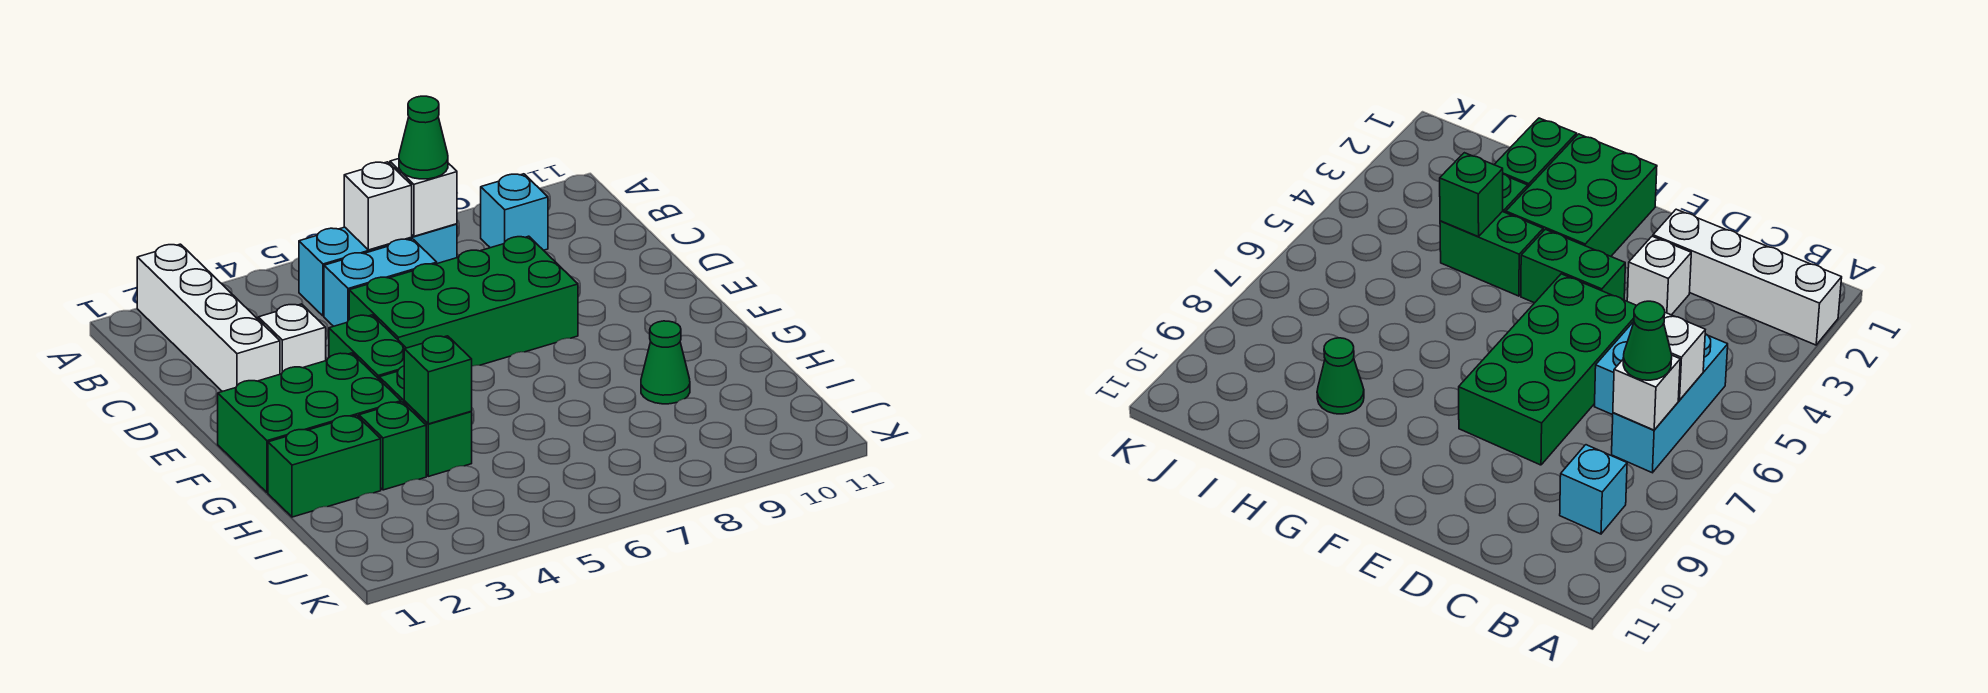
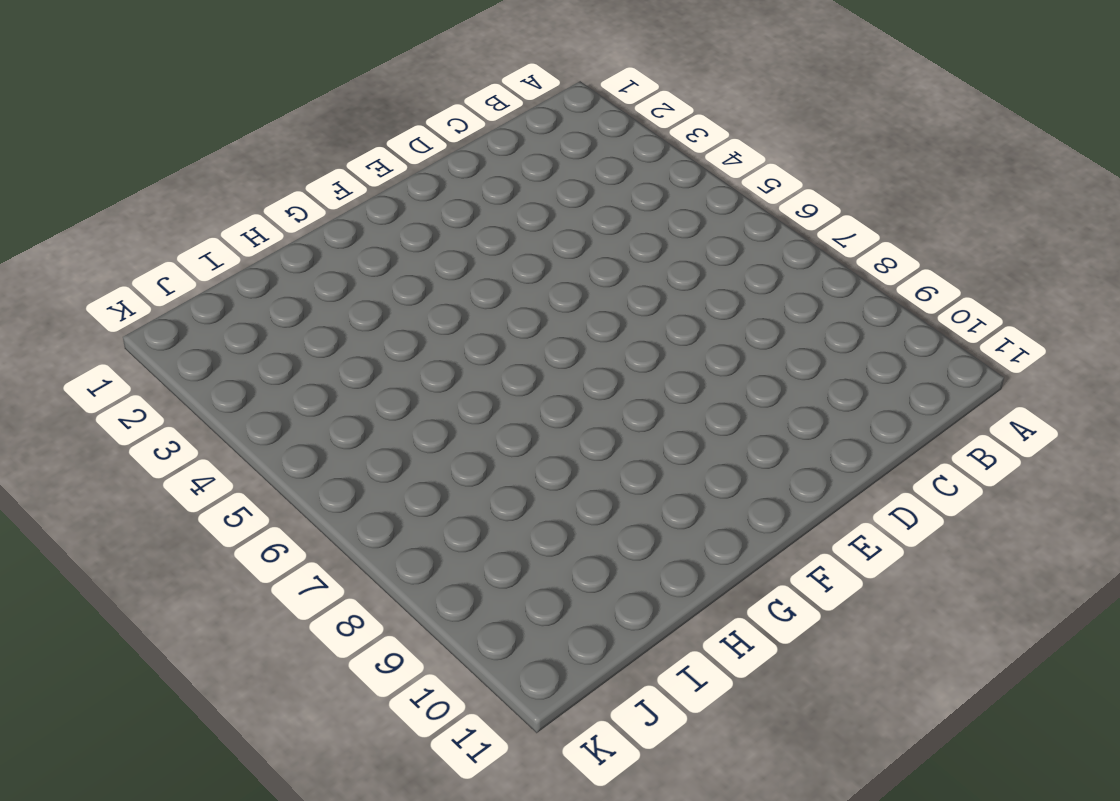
none -> white brick A2:D2 level 1
none -> cyan brick B5:B7 level 1
none -> cyan brick B9 level 1

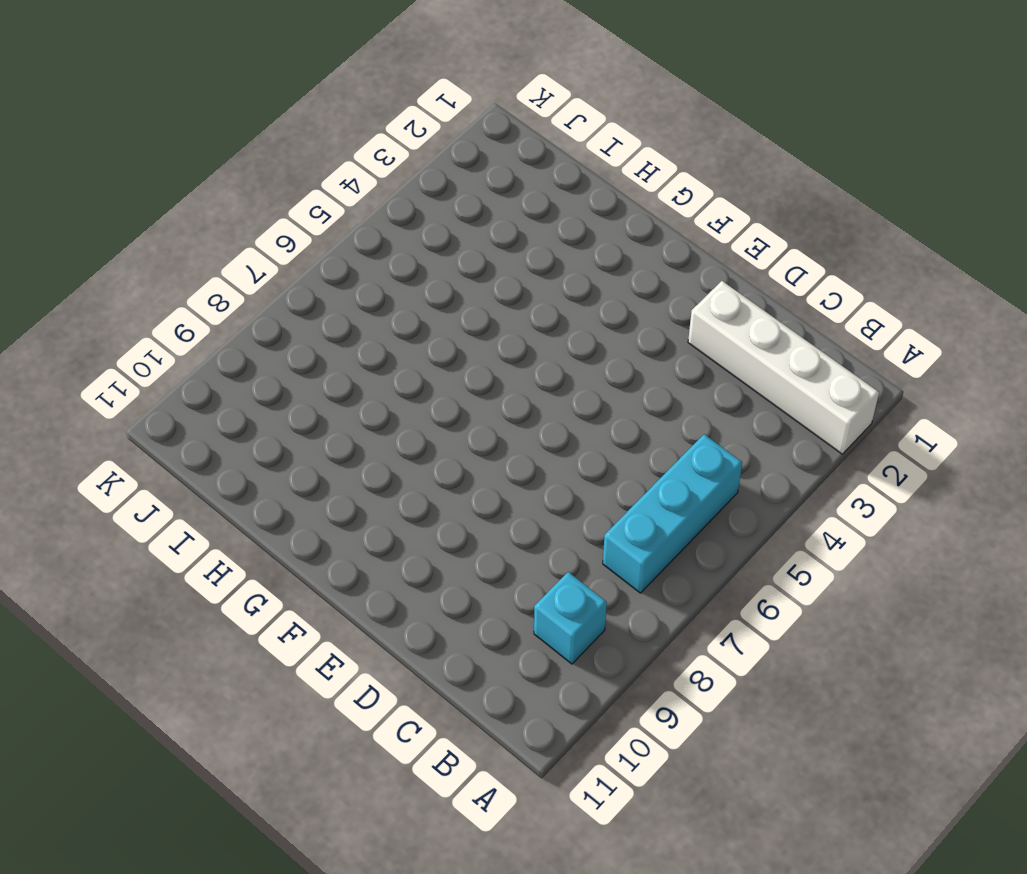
none -> cyan brick C5:C6 level 1
none -> white brick D3 level 1
none -> green brick D5:E8 level 1

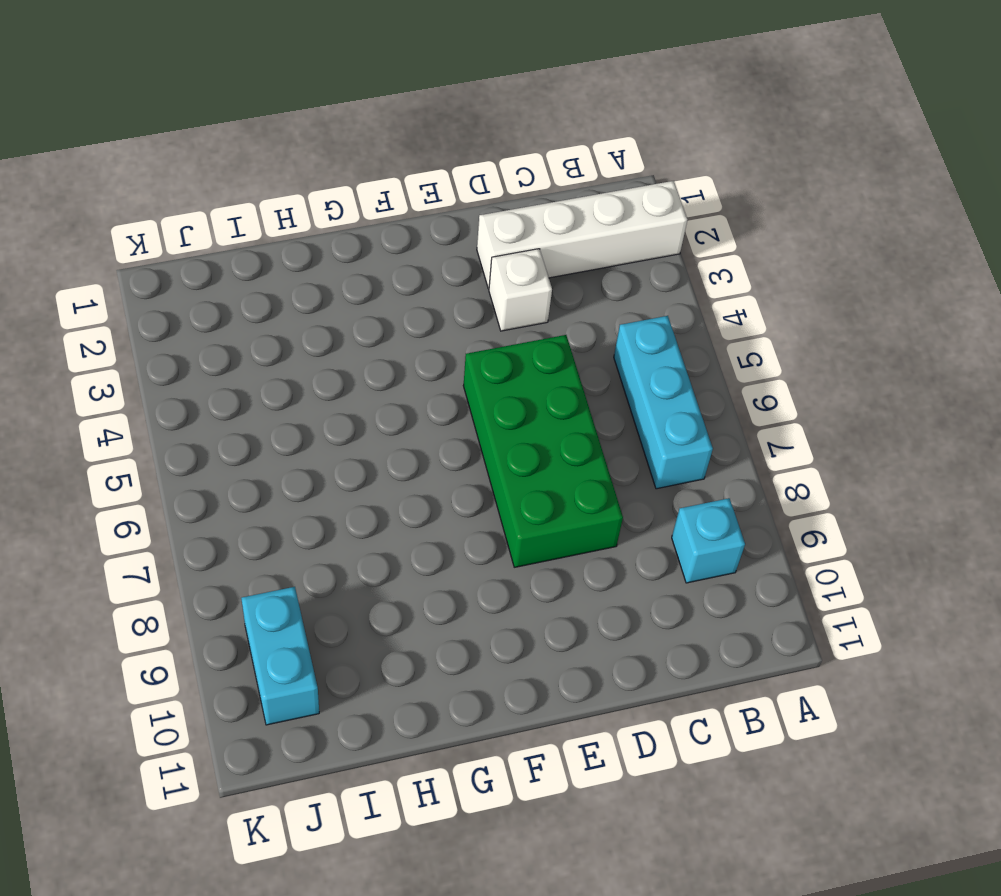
cyan brick J9:J10 level 1 -> cyan brick C5:C6 level 1
none -> green brick E4:F4 level 1
none -> green brick F1:G3 level 1
none -> green brick G4:H4 level 1

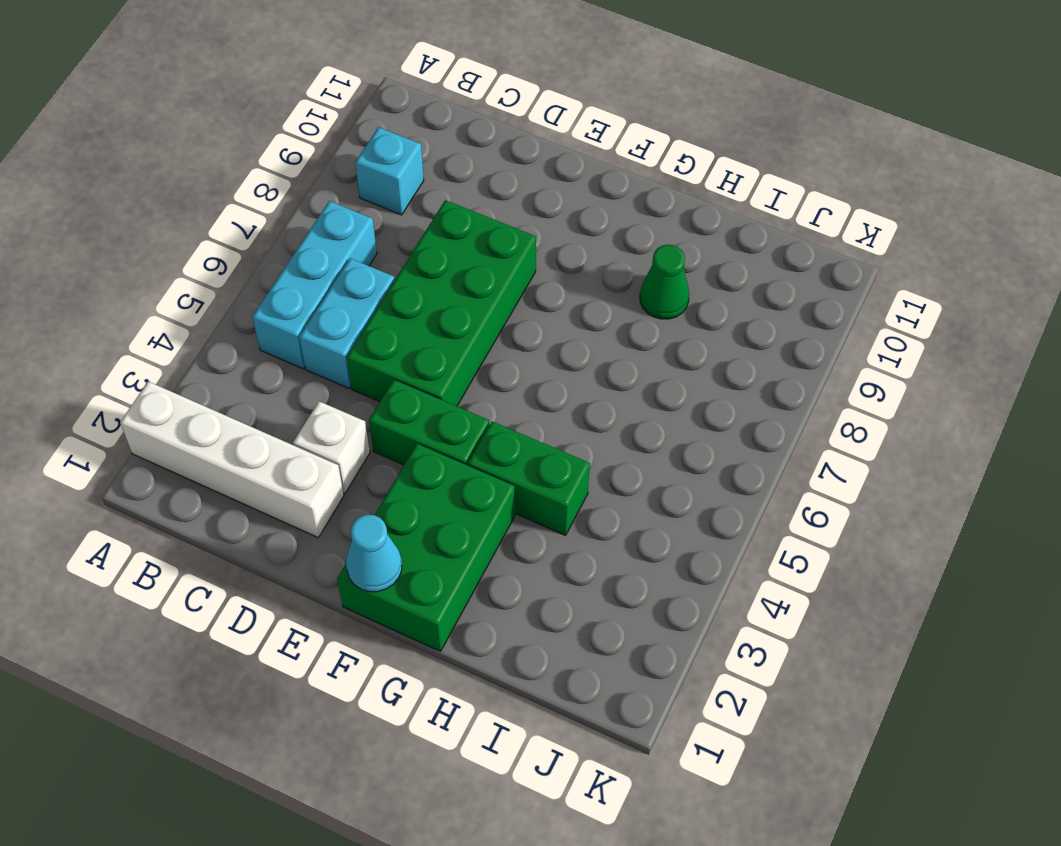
cyan cone F1 level 2 -> none
none -> green brick H1:H2 level 1
none -> green brick H3 level 1
none -> white brick B6 level 2

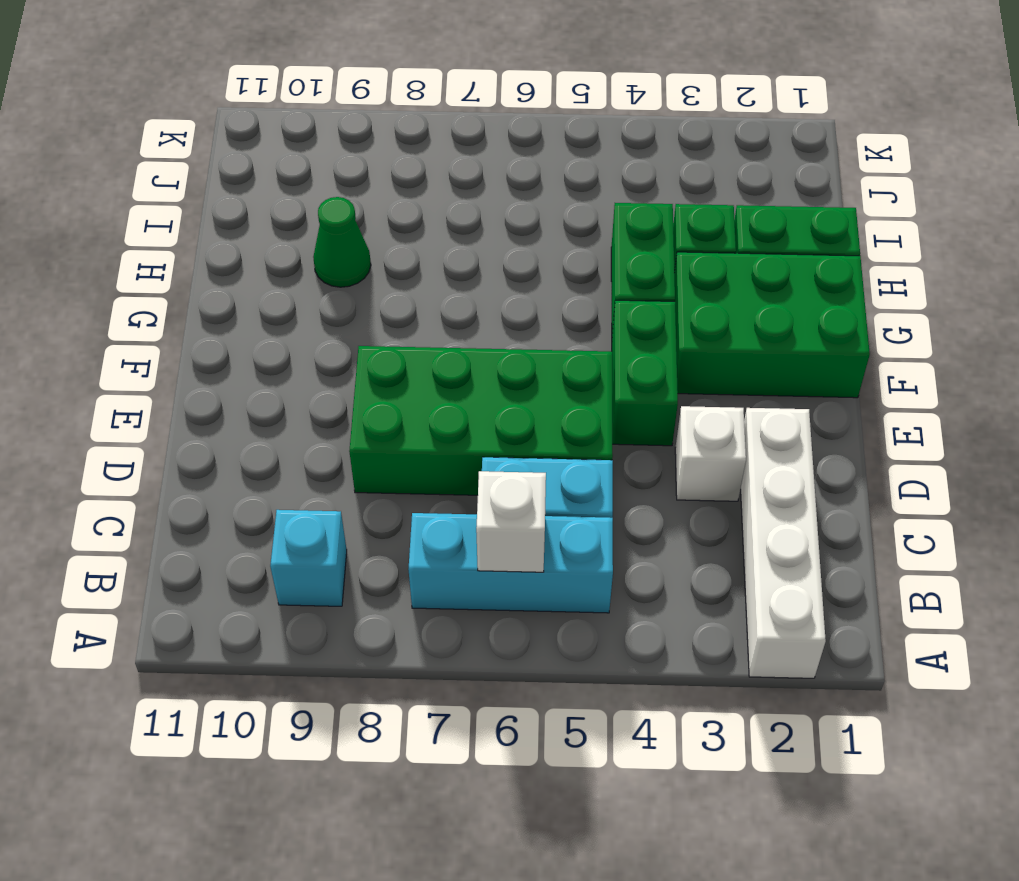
none -> white brick B7 level 2
none -> green brick H4 level 2
none -> green cone B7 level 3

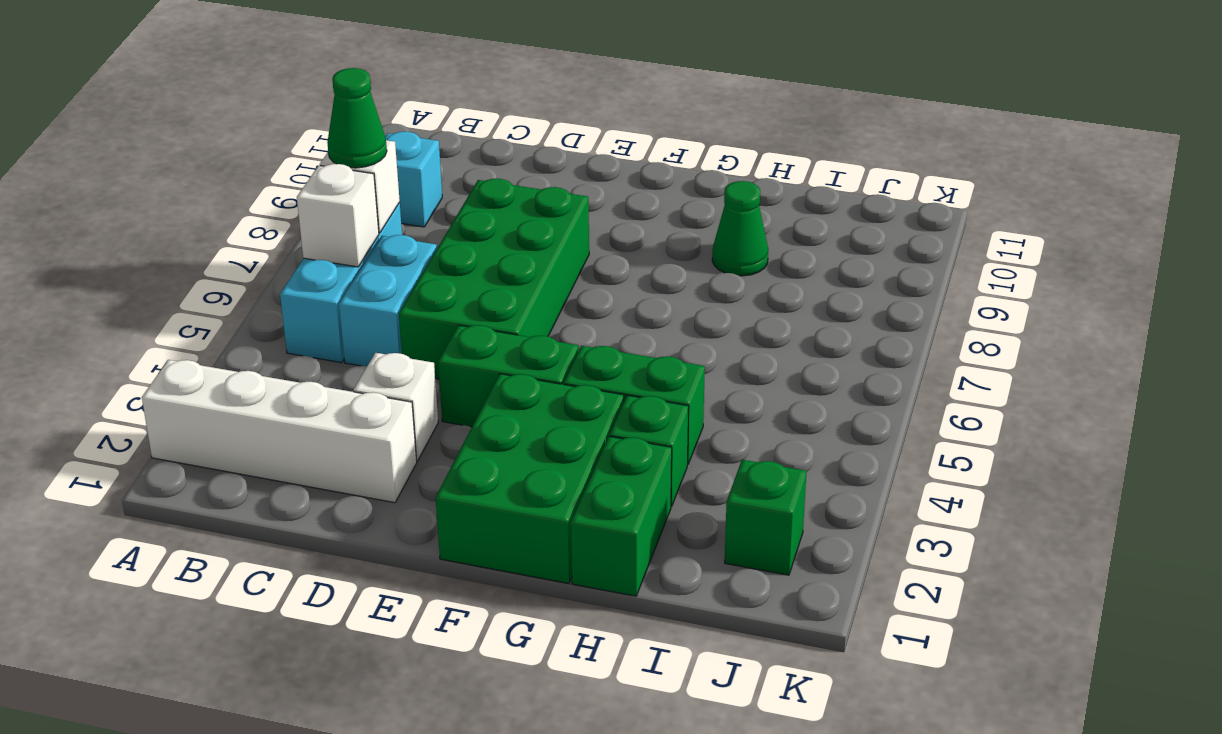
green brick J2 level 1 -> green brick H4 level 2

